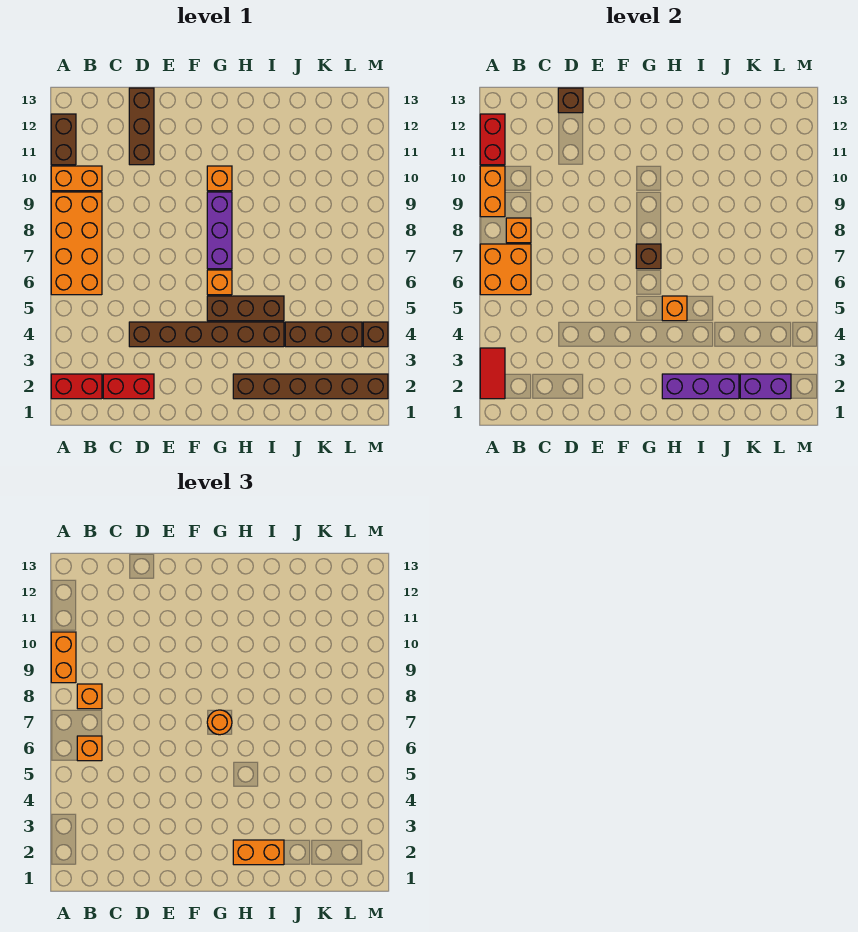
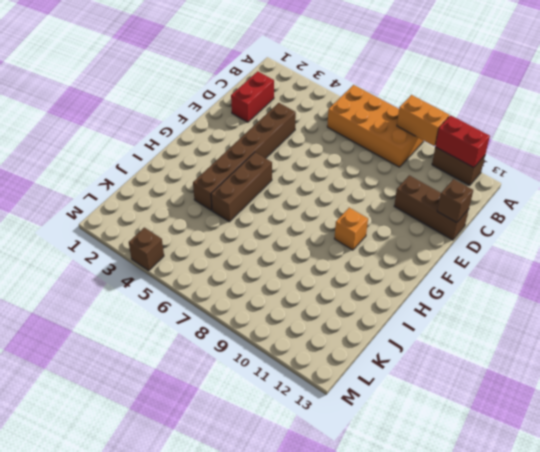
none -> red brick A2:B2 level 1
none -> orange brick A10:B10 level 1
none -> orange brick G6 level 1

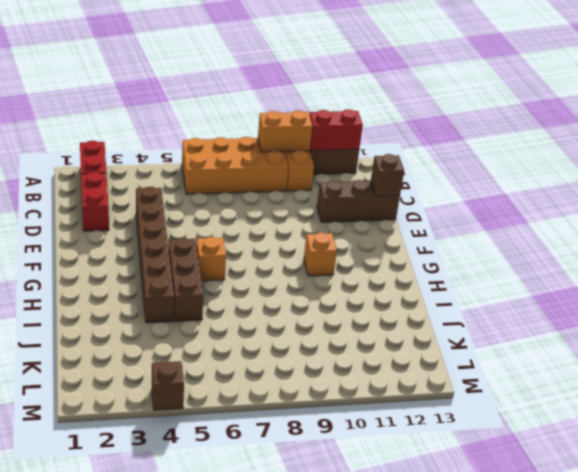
none -> purple brick G7:G9 level 1
none -> brown brick H2:M2 level 1
none -> brown brick J4:L4 level 1

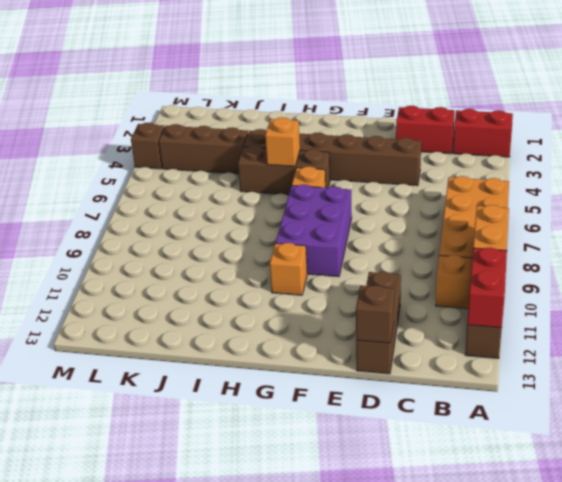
purple brick F7:G9 level 1 -> purple brick G7:G9 level 1
none -> brown brick H2:M2 level 1
none -> red tile A2:A3 level 2
none -> orange brick A6:B7 level 2

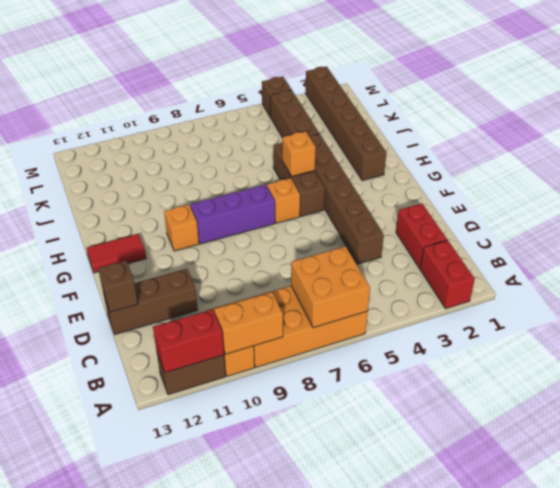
red tile G12:G13 level 1 -> red tile A2:A3 level 2
none -> orange brick B8 level 2
none -> brown brick G7 level 2
none -> purple brick H2:J2 level 2

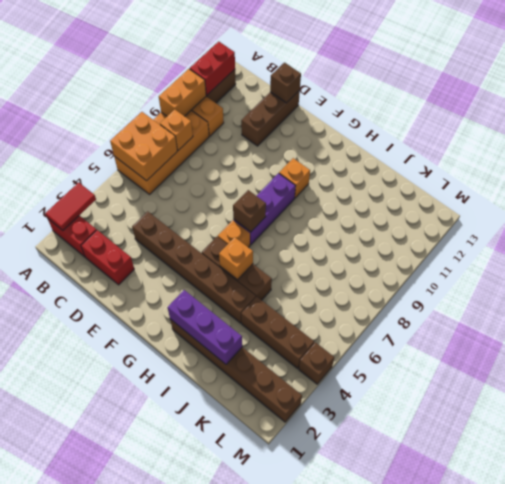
none -> purple brick K2:L2 level 2
none -> orange brick A9:A10 level 3
none -> orange brick B6 level 3

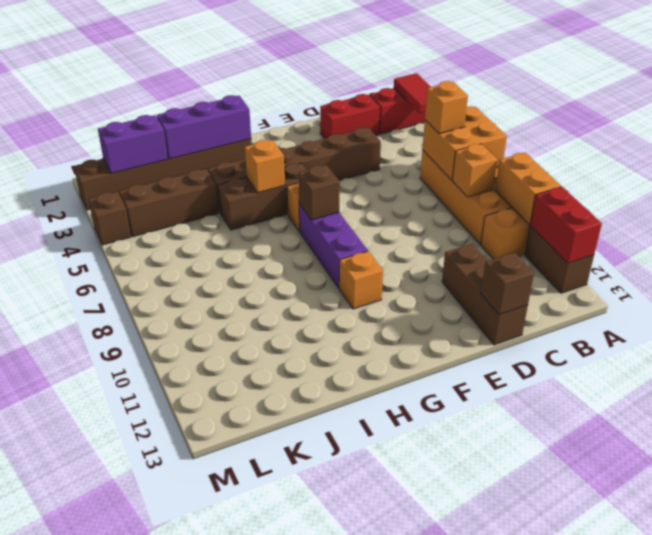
none -> orange brick A9:A10 level 3
none -> orange brick B8 level 3
none -> orange round brick G7 level 3

